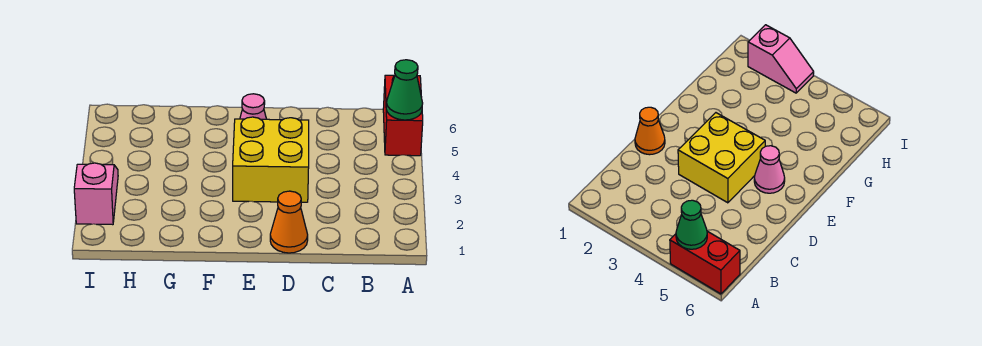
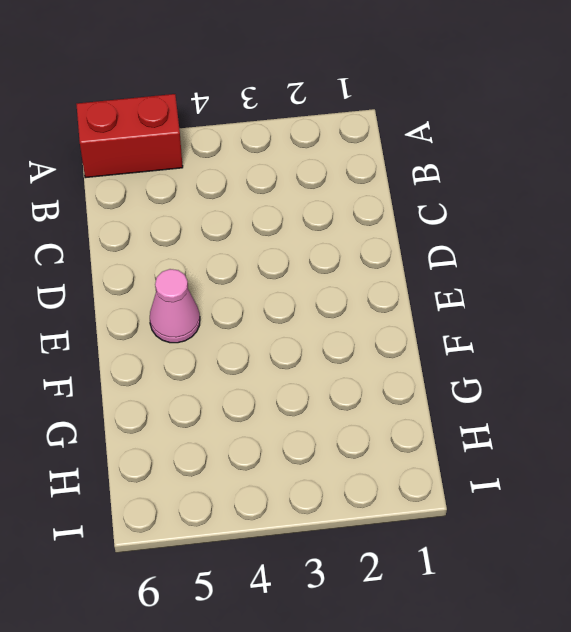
none -> orange cone D1 level 1
none -> yellow brick D3:E4 level 1

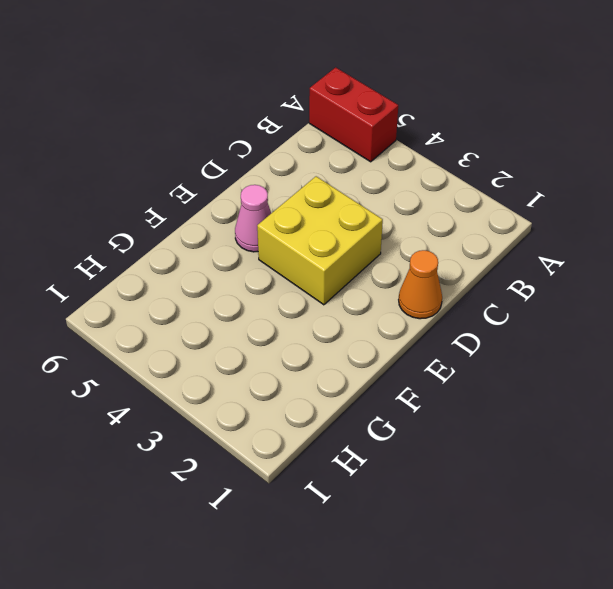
none -> pink slope I2:I3 level 1 top 2
none -> green cone A5 level 2

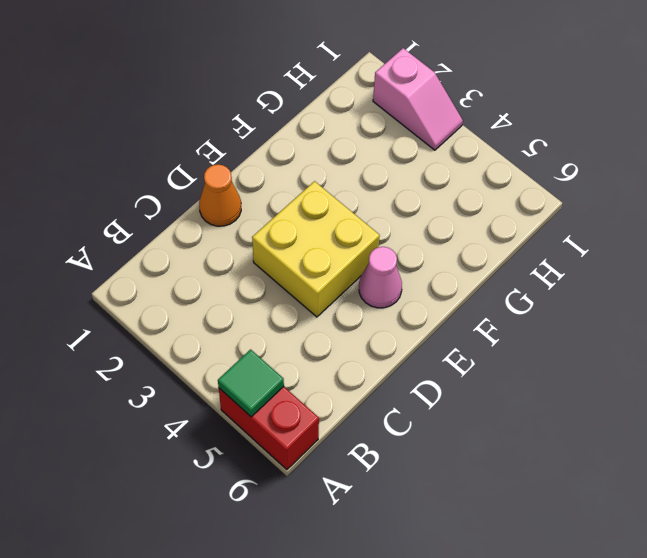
green tile A5 level 2 -> green cone A5 level 2

